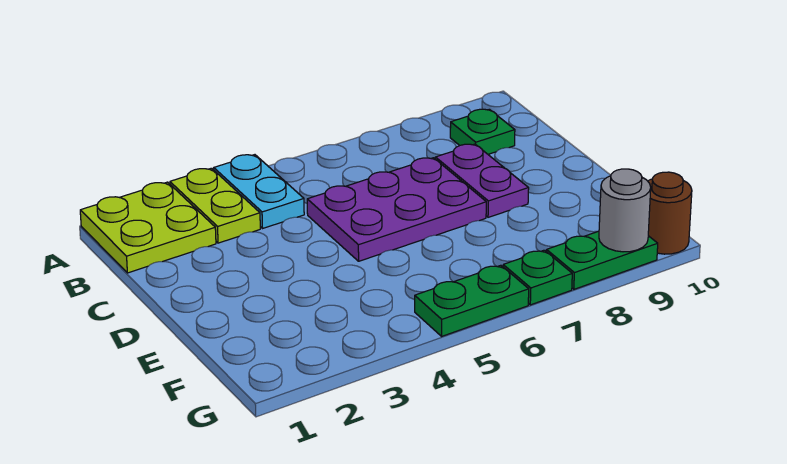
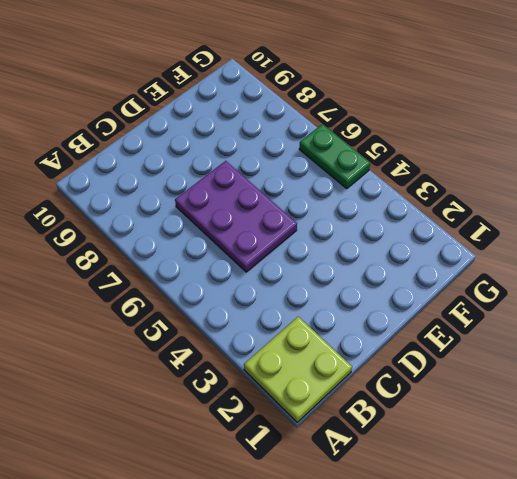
none -> lime plate A3:B3 level 1
none -> cyan plate A4:B4 level 1

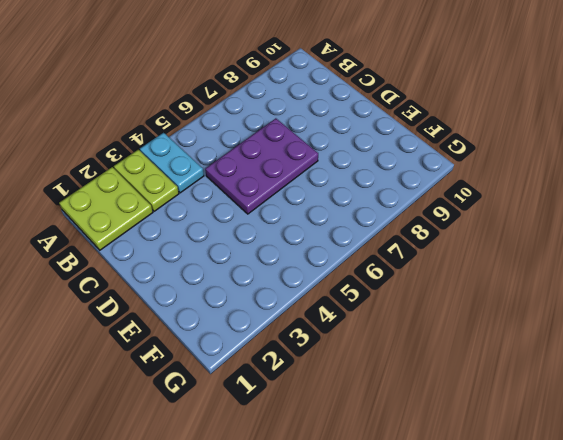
none -> green plate B9 level 1
none -> purple plate C8:D8 level 1

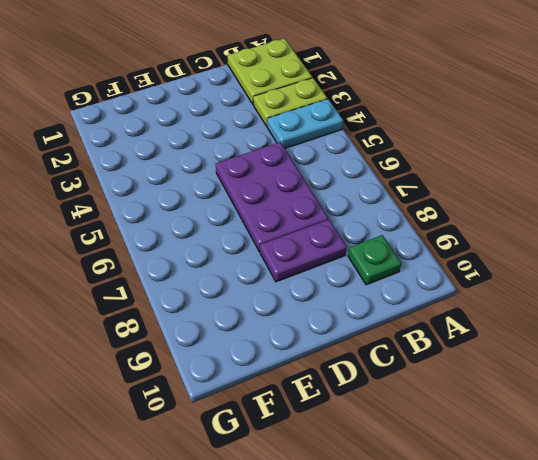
none -> green plate G5:G6 level 1
none -> green plate G7 level 1

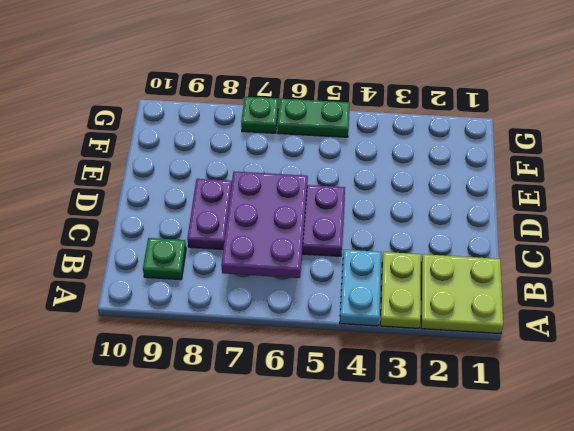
purple plate B6:D7 level 2 -> none
none -> green plate G8:G9 level 1
none -> brown round brick G10 level 1

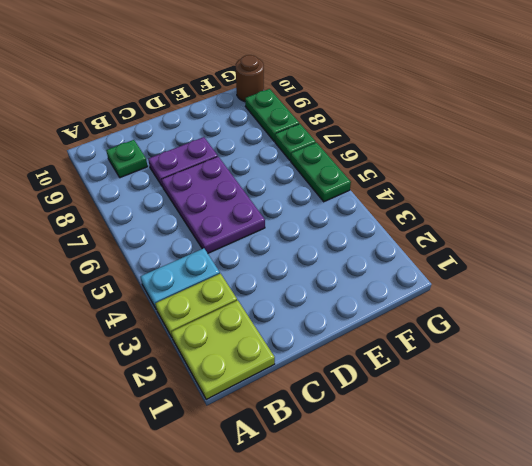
none -> grey round brick G9 level 2

